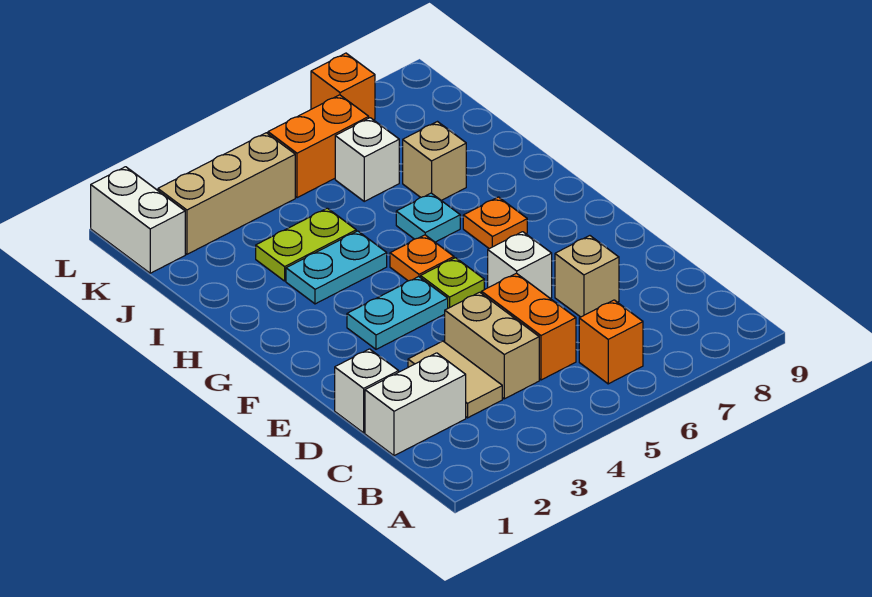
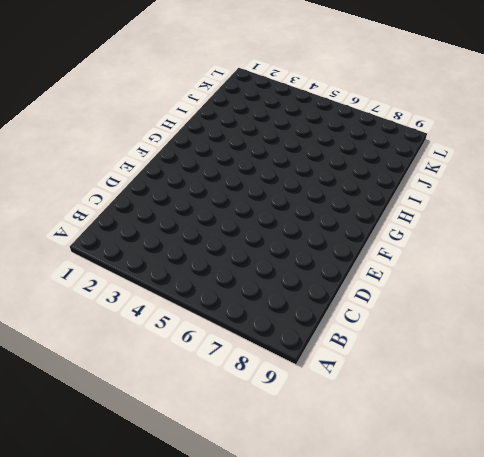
none -> orange brick B6 level 1
none -> white brick C1:C2 level 1
none -> tan tile C3:D3 level 1

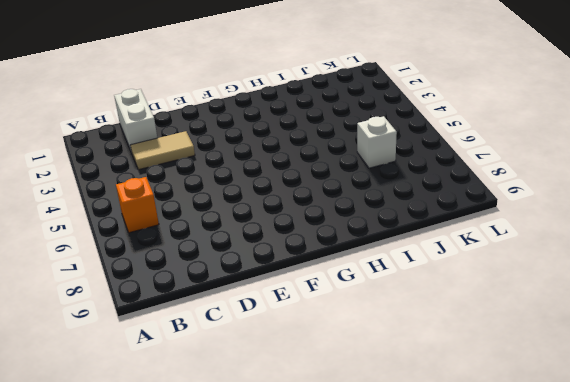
none -> tan brick C4:D4 level 1
none -> orange brick C5:D5 level 1
none -> white brick D1 level 1

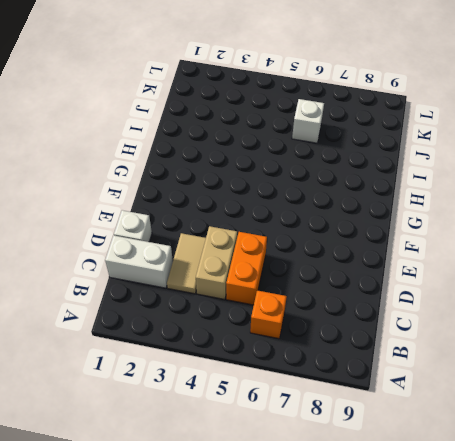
none -> tan brick D7 level 1
none -> white brick E6 level 1
none -> cyan plate F3:F4 level 1

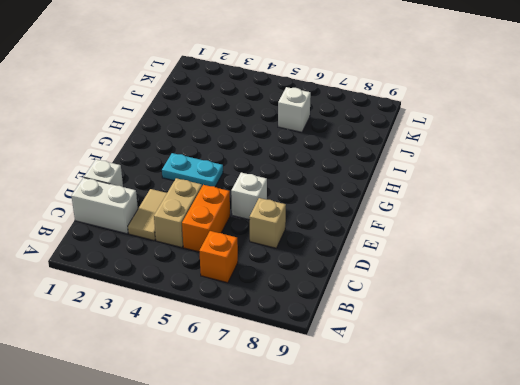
none -> lime plate F5 level 1
none -> orange plate G5 level 1
none -> orange plate G7 level 1

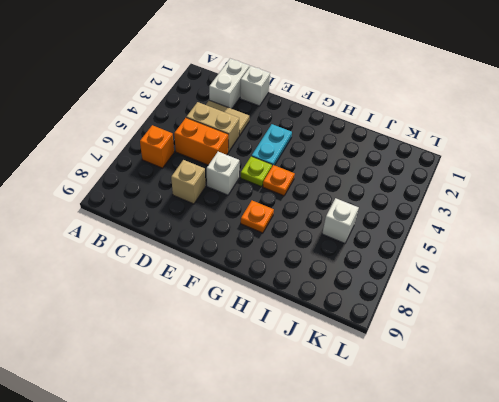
none -> cyan plate H3:H4 level 1
none -> cyan plate H6 level 1
none -> lime plate I3:I4 level 1

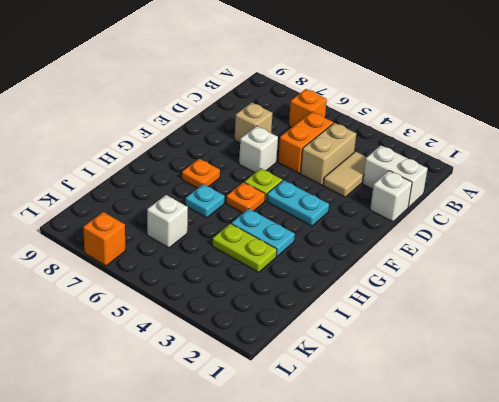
none -> tan brick I7 level 1
none -> white brick K1:L1 level 1
none -> tan brick K2:K4 level 1

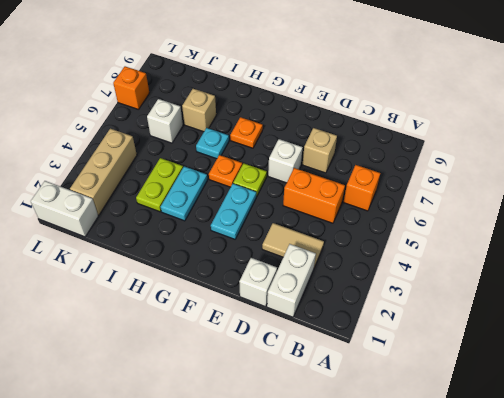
none -> tan brick C4:D4 level 1
none -> orange brick K5:K6 level 1

